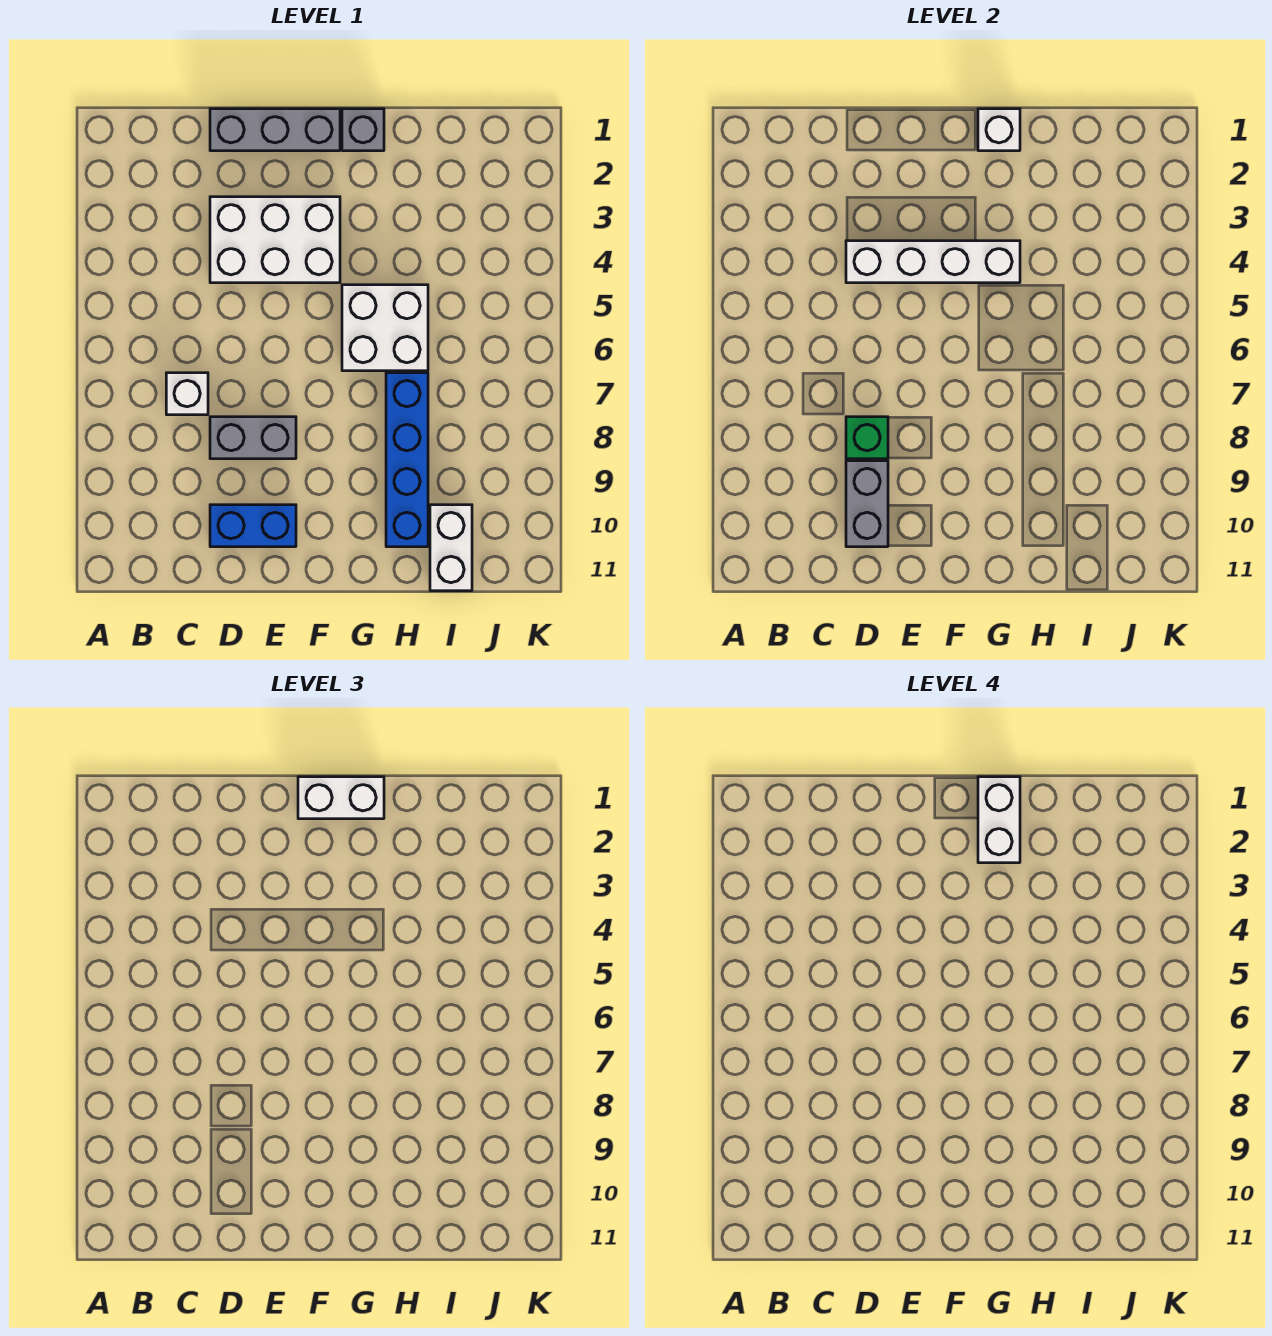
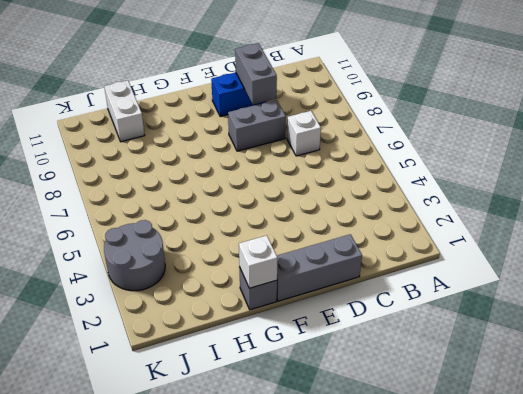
grey round brick J3:K4 level 1 -> none
none -> white brick D3:F4 level 1
none -> white brick G5:H6 level 1
none -> blue brick H7:H10 level 1

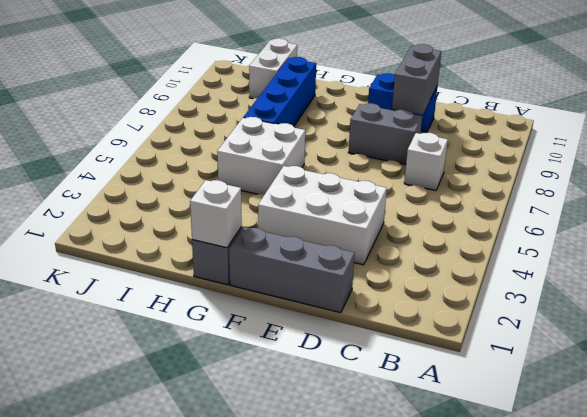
none -> white brick D4:G4 level 2
none -> green brick D8 level 2
none -> white brick F1:G1 level 3

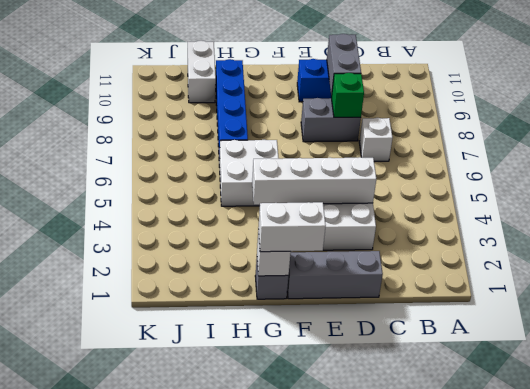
none -> white brick G1:G2 level 4

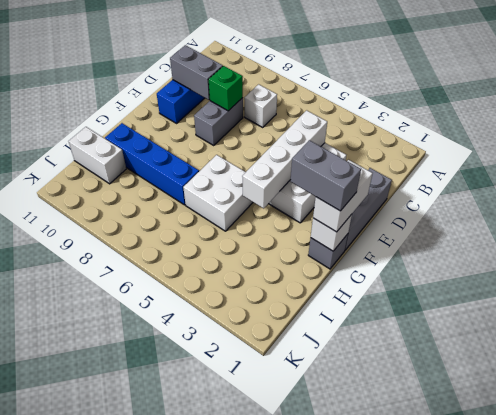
grey brick G1:G2 level 4 -> white brick G1:G2 level 4

